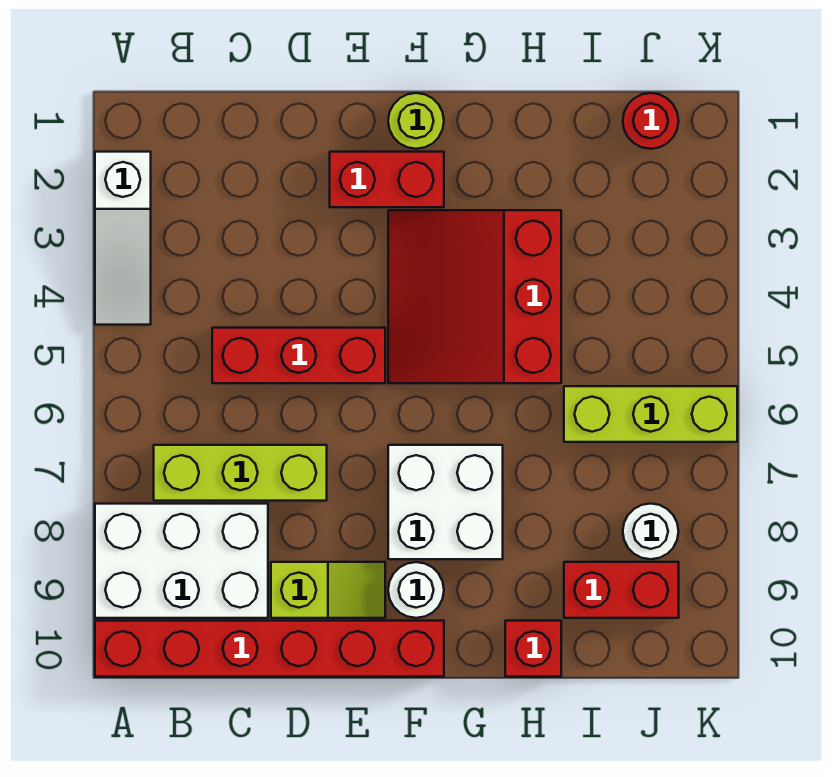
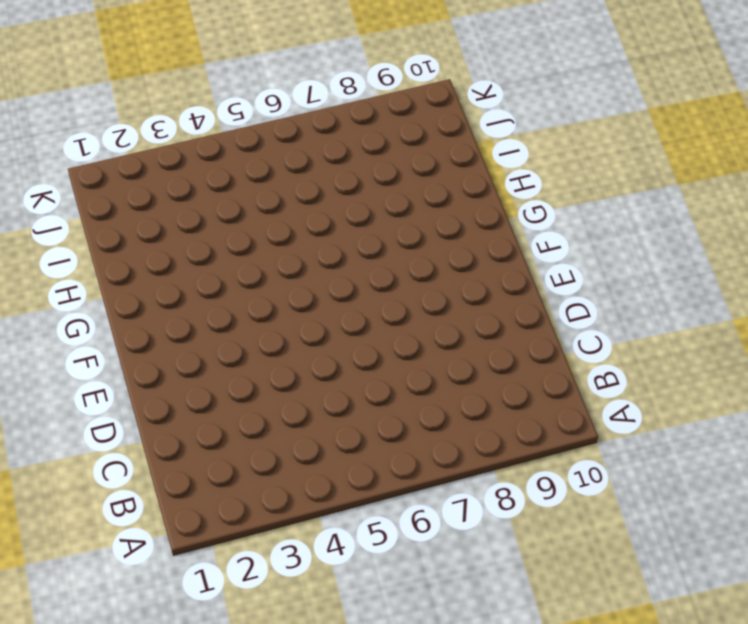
none -> white slope A2:A4 level 1 top 2
none -> white brick A8:C9 level 1
none -> red brick A10:F10 level 1

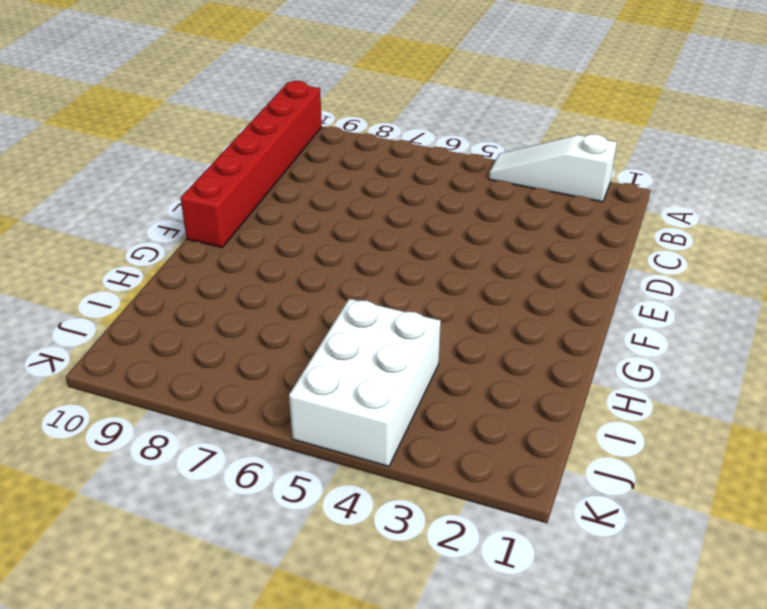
white brick I4:K5 level 1 -> white brick A8:C9 level 1
none -> lime brick B7:D7 level 1
none -> red brick C5:E5 level 1
none -> lime slope D9:E9 level 1 top D

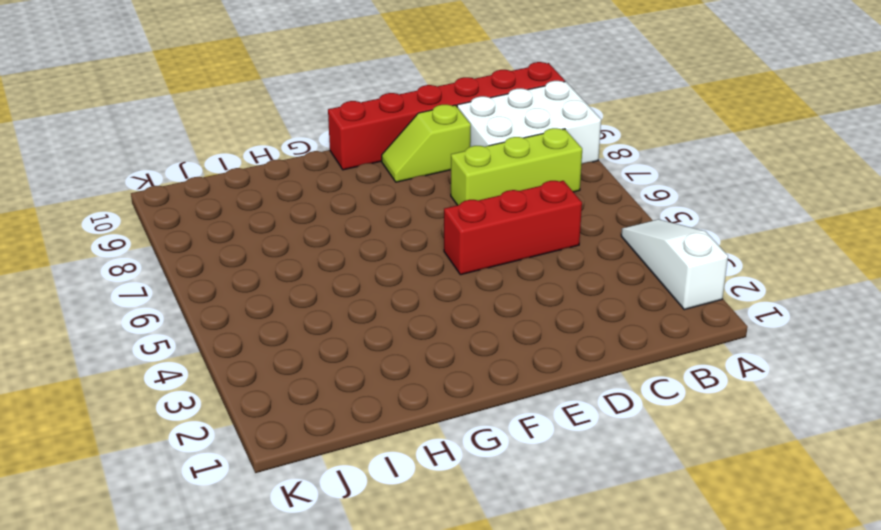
none -> red brick E2:F2 level 1
none -> lime round brick F1 level 1
none -> red slope F3:H5 level 1 top H

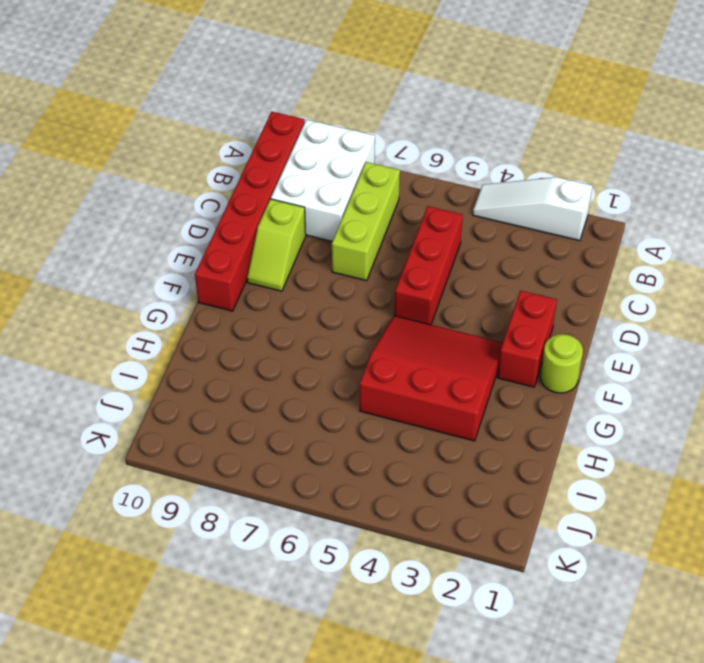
none -> white brick F7:G8 level 1
none -> white round brick F9 level 1
none -> red brick H10 level 1

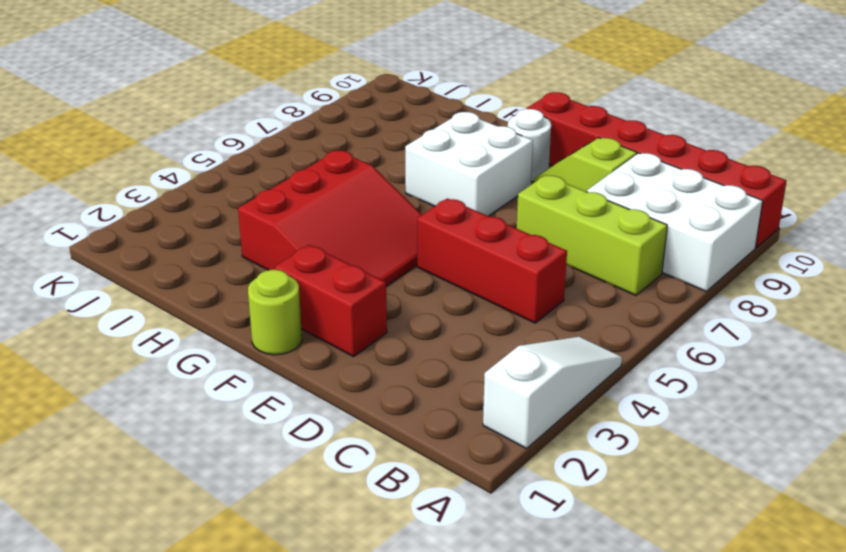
none -> red brick H10 level 1
none -> lime brick I6:K6 level 1
none -> red brick I9:J9 level 1

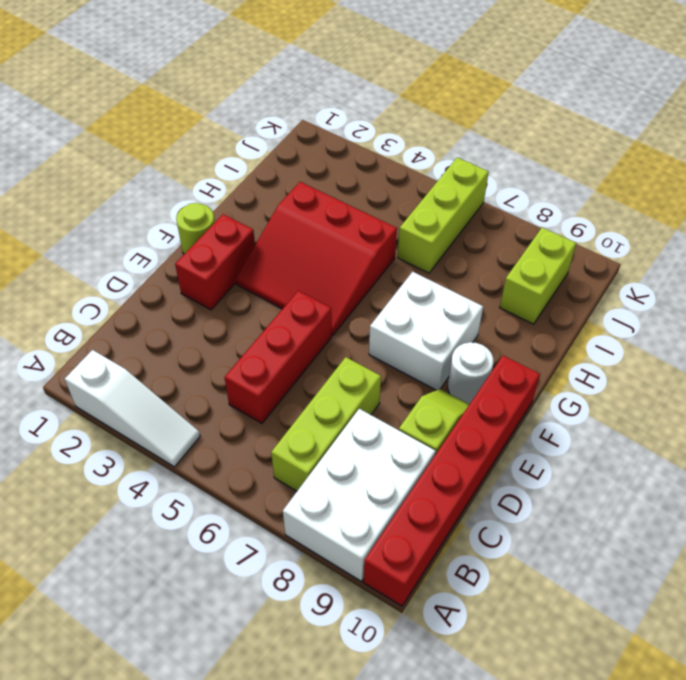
lime brick I9:J9 level 1 -> red brick I9:J9 level 1
none -> red brick H10 level 1
none -> red round brick J1 level 1
none -> white round brick J8 level 1

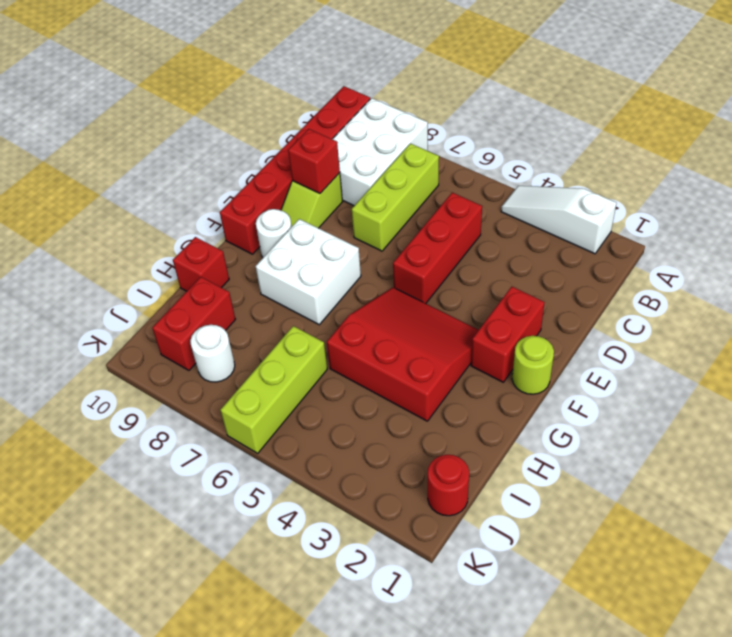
red brick D9 level 2 -> none

